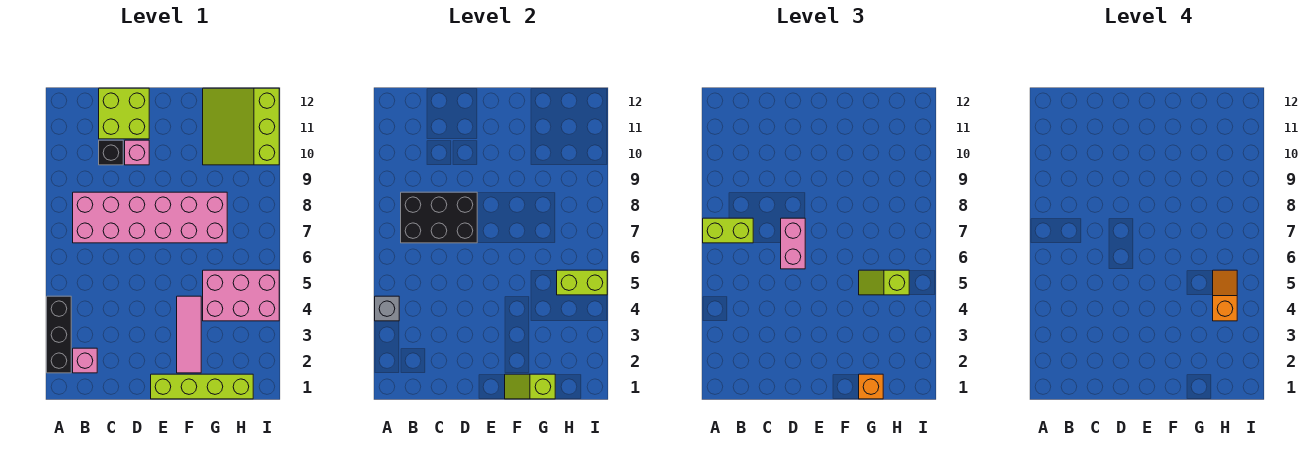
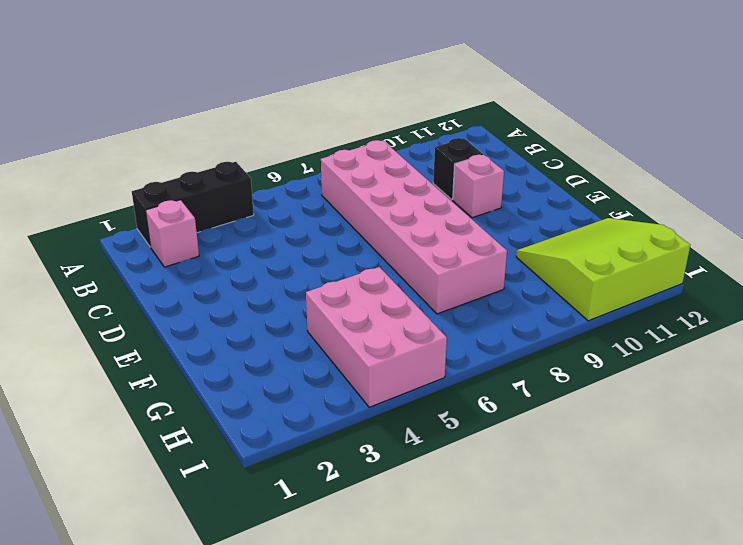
none -> lime brick C11:D12 level 1
none -> lime brick E1:H1 level 1
none -> pink tile F2:F4 level 1

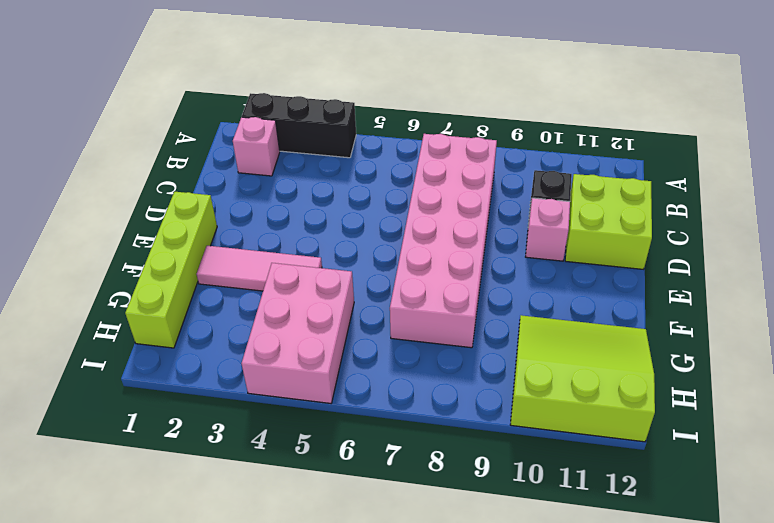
none -> grey brick A4 level 2
none -> black brick B7:D8 level 2
none -> lime slope F1:G1 level 2 top G

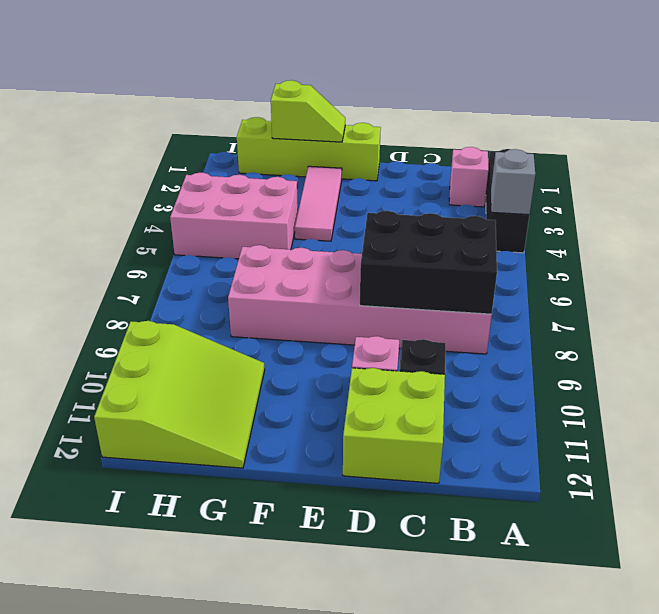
none -> lime brick H5:I5 level 2
none -> lime brick A7:B7 level 3
none -> pink brick D6:D7 level 3

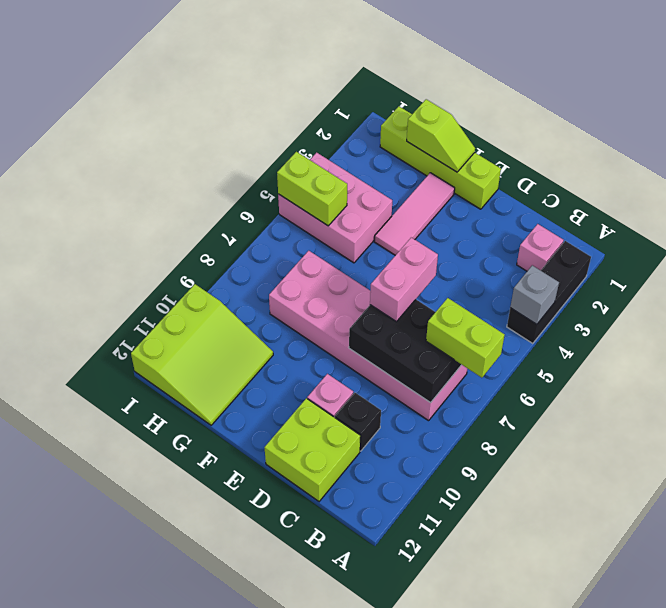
none -> orange brick G1 level 3
none -> lime slope G5:H5 level 3 top H
none -> orange slope H4:H5 level 4 top 4

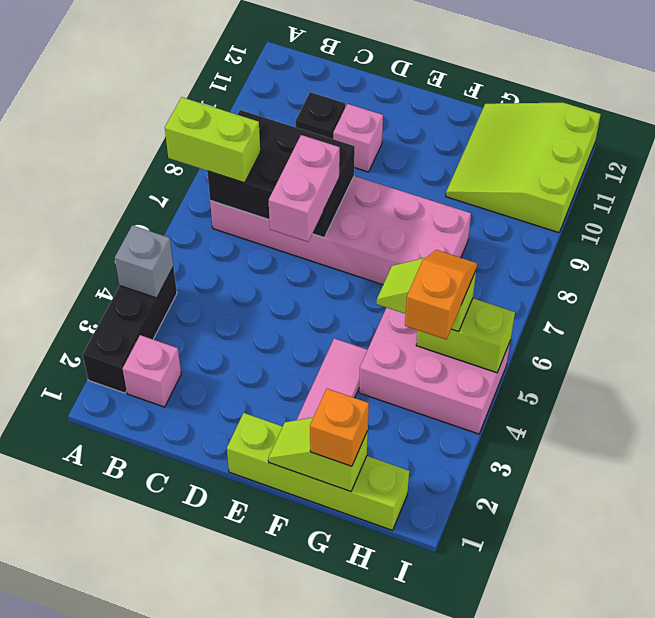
none -> lime brick C11:D12 level 1

